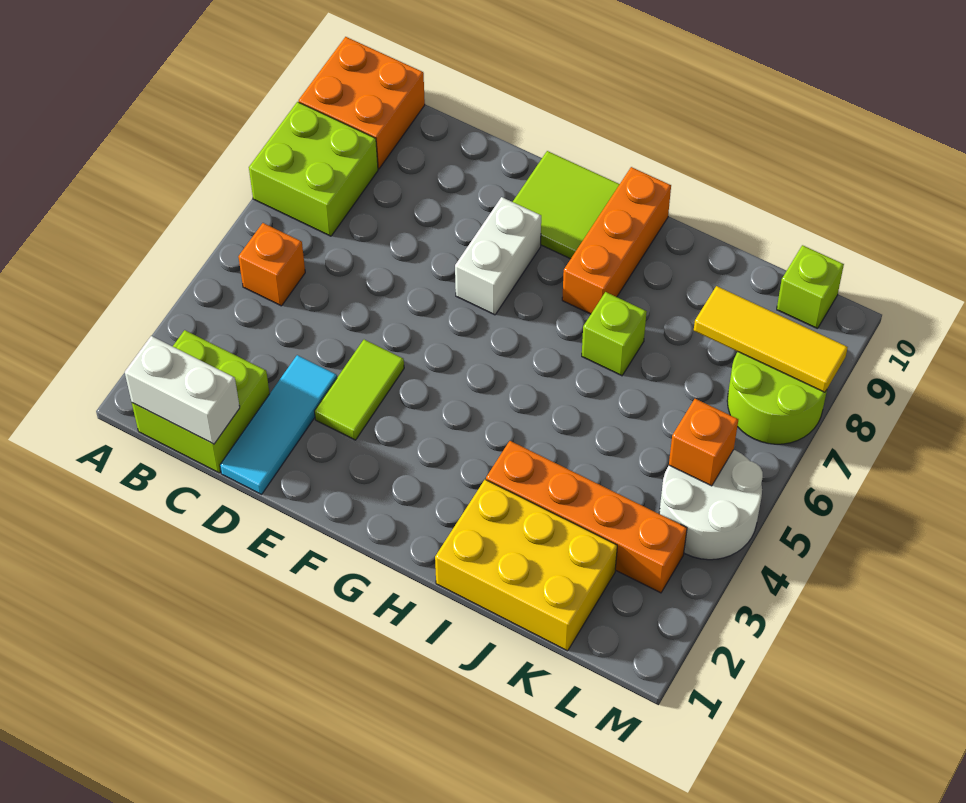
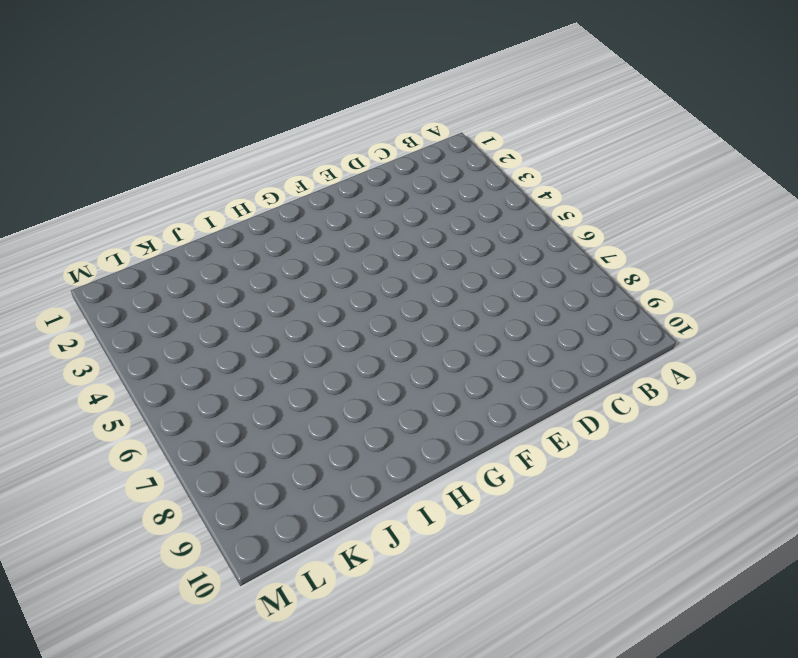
none -> lime brick A7:B8 level 1
none -> orange brick A9:B10 level 1
none -> lime brick B1:C2 level 1

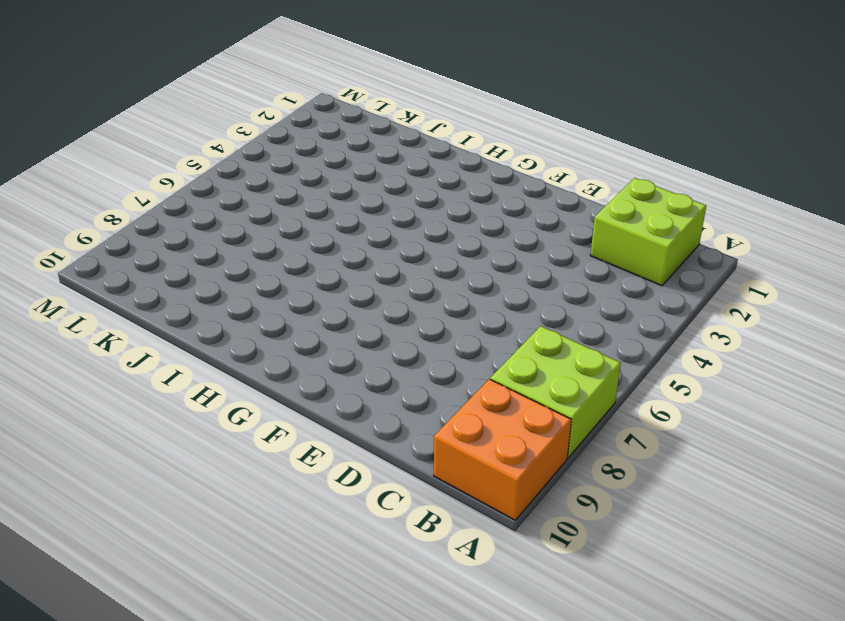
none -> orange brick B5 level 1
none -> cyan tile D1:D3 level 1
none -> lime tile E3:E4 level 1

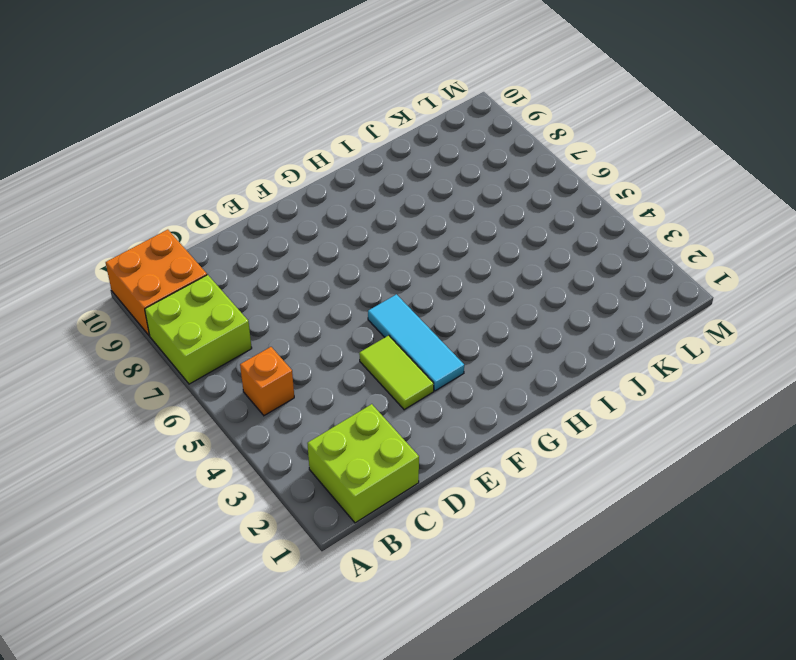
cyan tile F3:F5 level 1 -> cyan tile D1:D3 level 1
none -> white brick F7:F8 level 1
none -> lime tile F9:G10 level 1
none -> orange brick H8:H10 level 1

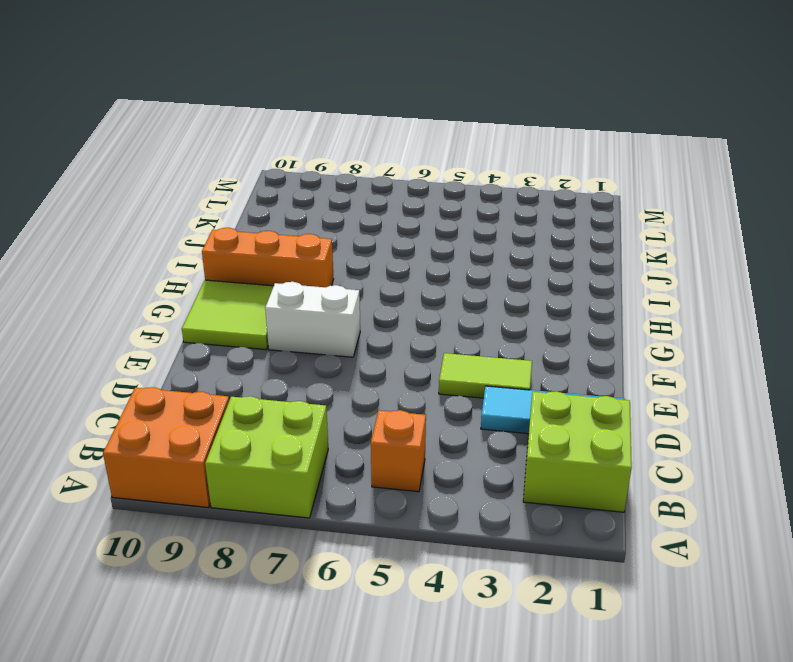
none -> yellow brick I1:K2 level 1
none -> orange brick I3:L3 level 1
none -> lime brick I7 level 1

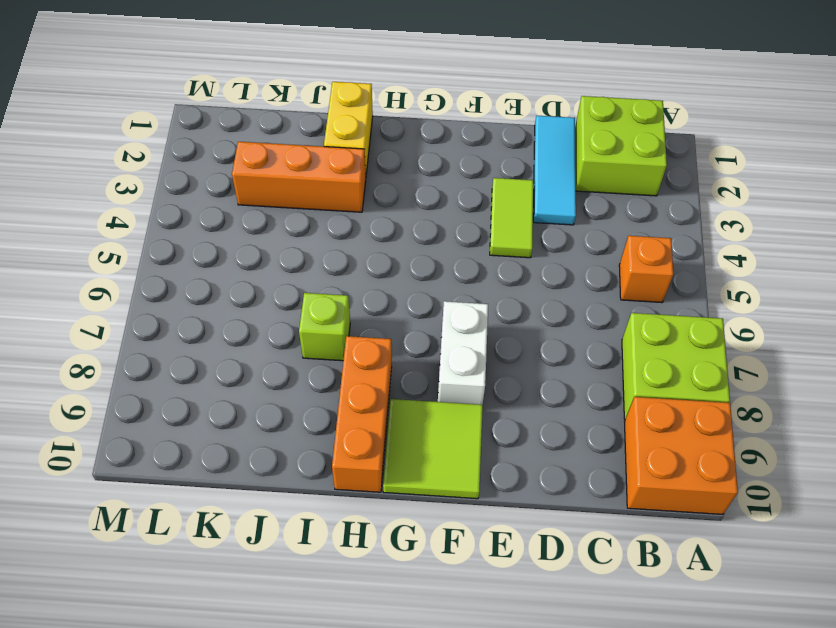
yellow brick I1:I2 level 1 -> yellow brick I1:K2 level 1
orange brick I3:K3 level 1 -> orange brick I3:L3 level 1
none -> white round brick L4:M5 level 1
none -> lime round brick L7:M8 level 1
none -> lime brick L10 level 1

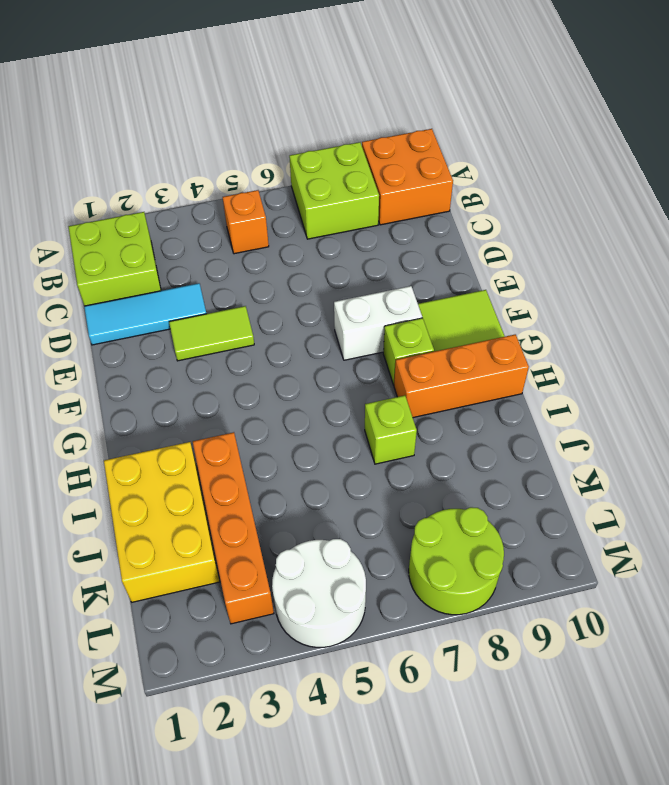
lime brick G8 level 1 -> lime brick L10 level 1
none -> white brick B1:C1 level 2
none -> yellow tile K8:M8 level 2
none -> orange brick L5 level 2

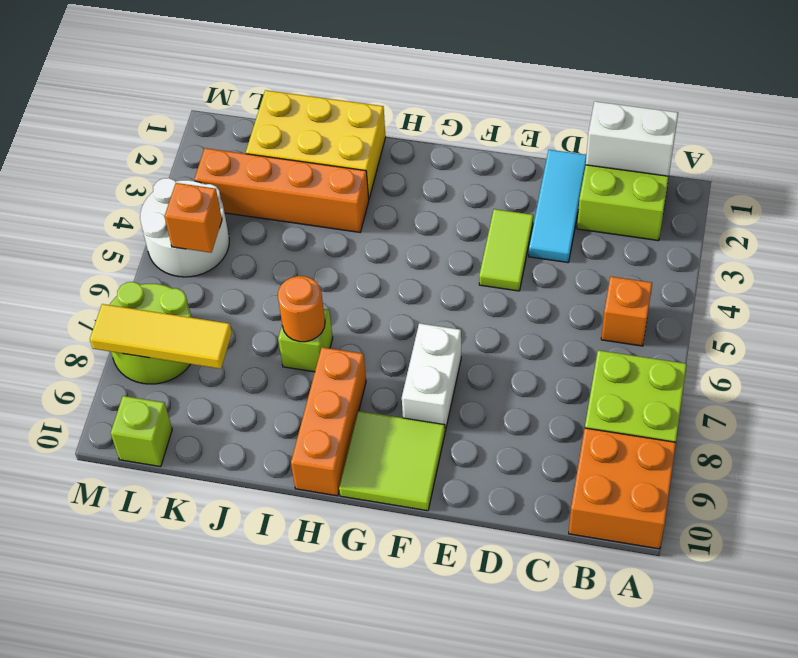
orange round brick I7 level 2 -> none

